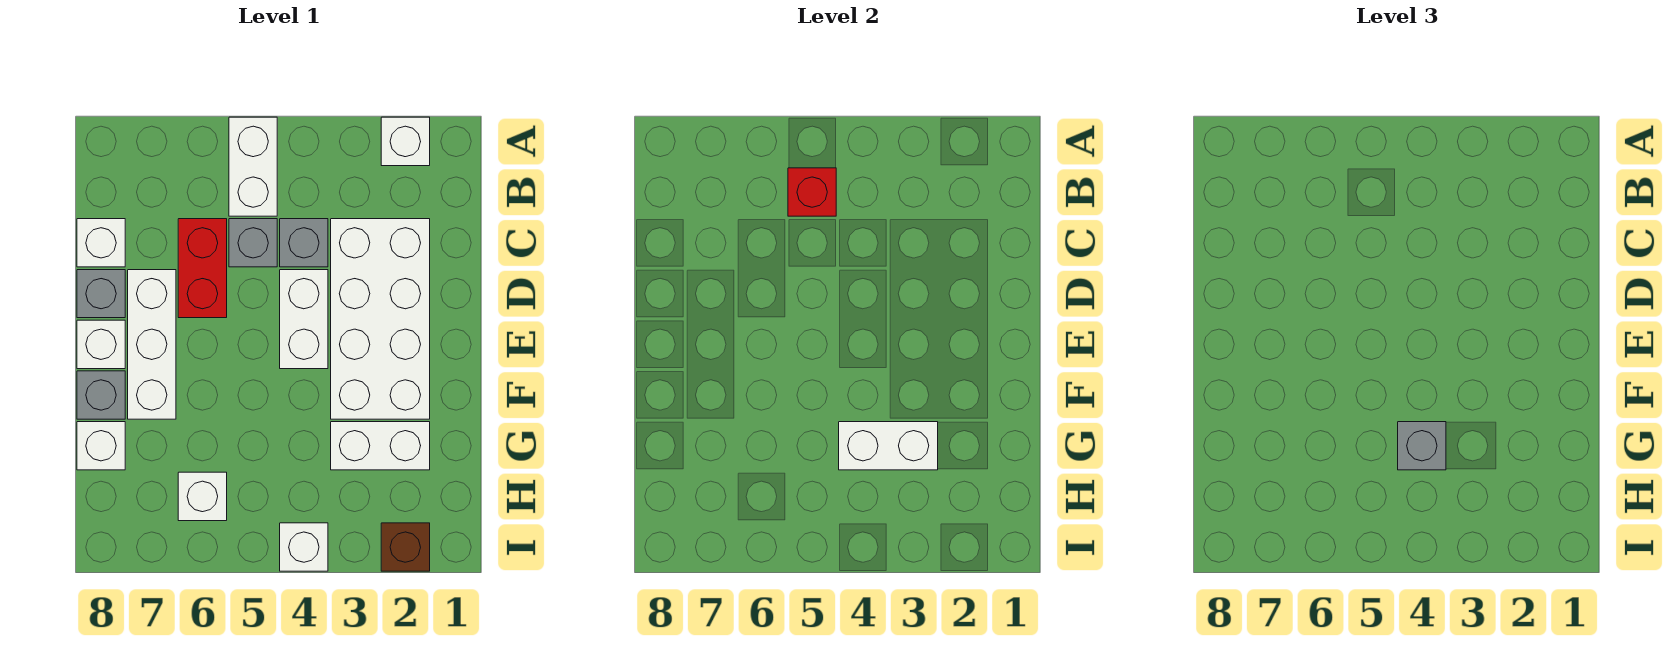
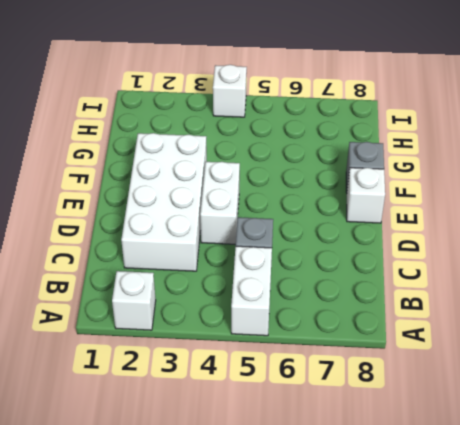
none -> grey brick C4 level 1
none -> red brick C6:D6 level 1
none -> white brick C8 level 1

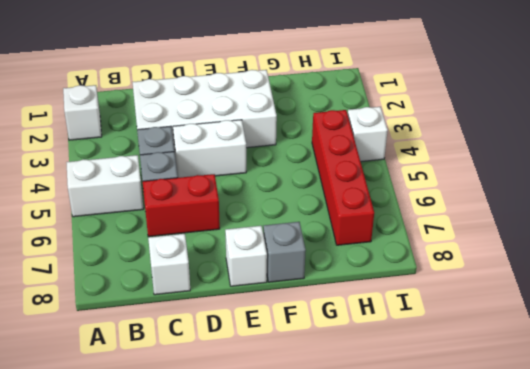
red brick H4:H7 level 1 -> white brick H6 level 1
none -> white brick D7:F7 level 1
none -> grey brick D8 level 1
none -> white brick G2:G3 level 1

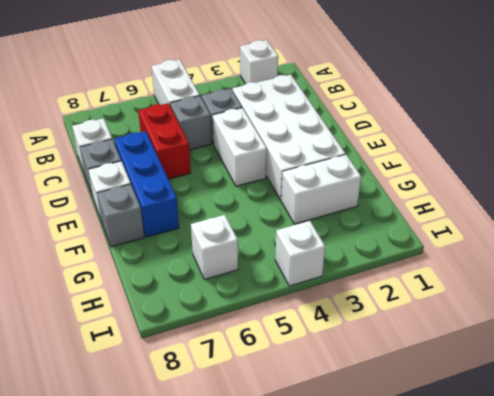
blue brick D7:F7 level 1 -> white brick D7:F7 level 1
none -> white brick G8 level 1
none -> brown brick I2 level 1
none -> red brick B5 level 2

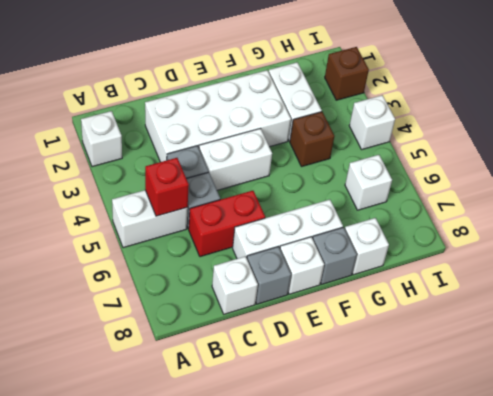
brown brick G4 level 1 -> none
none -> white brick G3:G4 level 2
none -> grey brick G4 level 3

